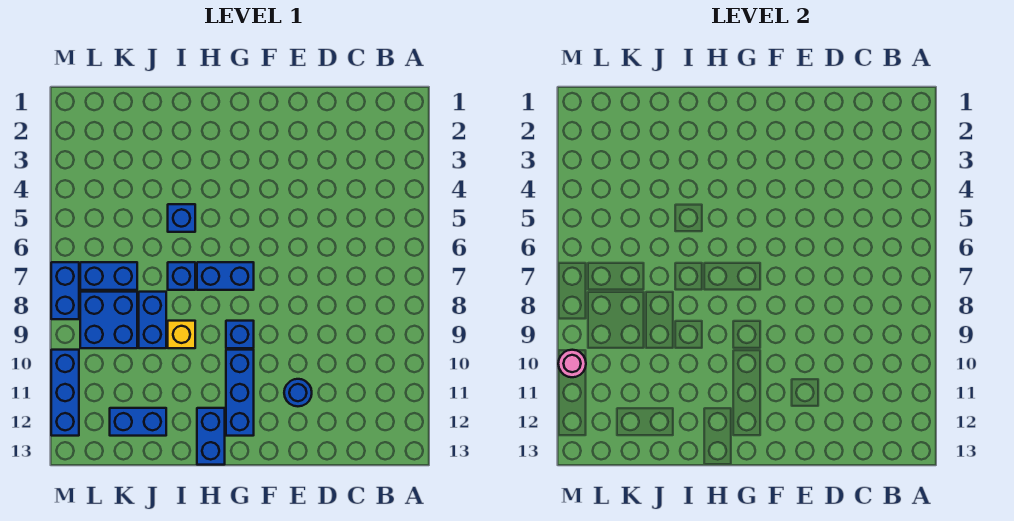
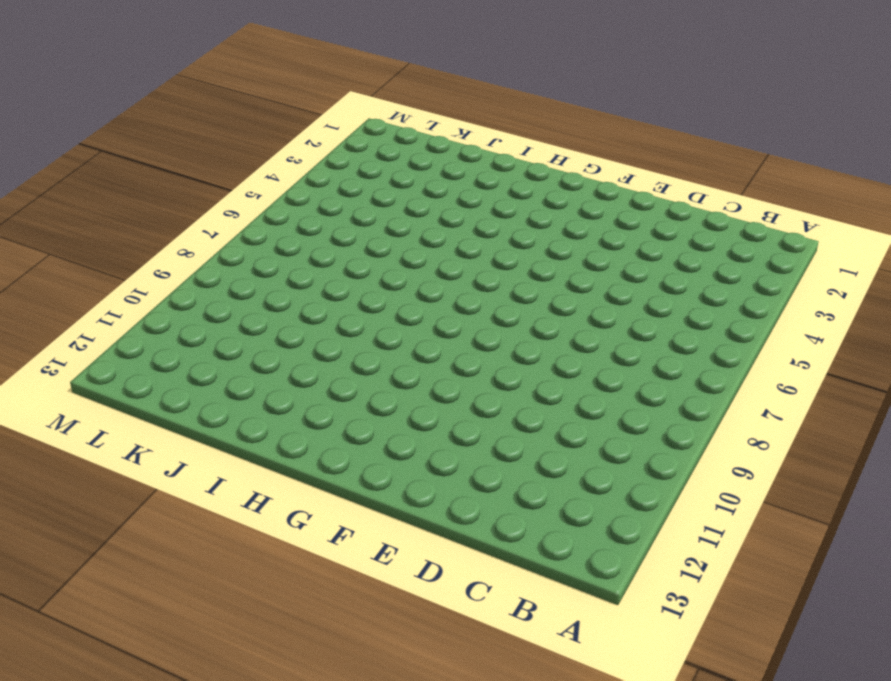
none -> blue round brick E11 level 1
none -> blue brick G7:H7 level 1
none -> blue brick G9 level 1

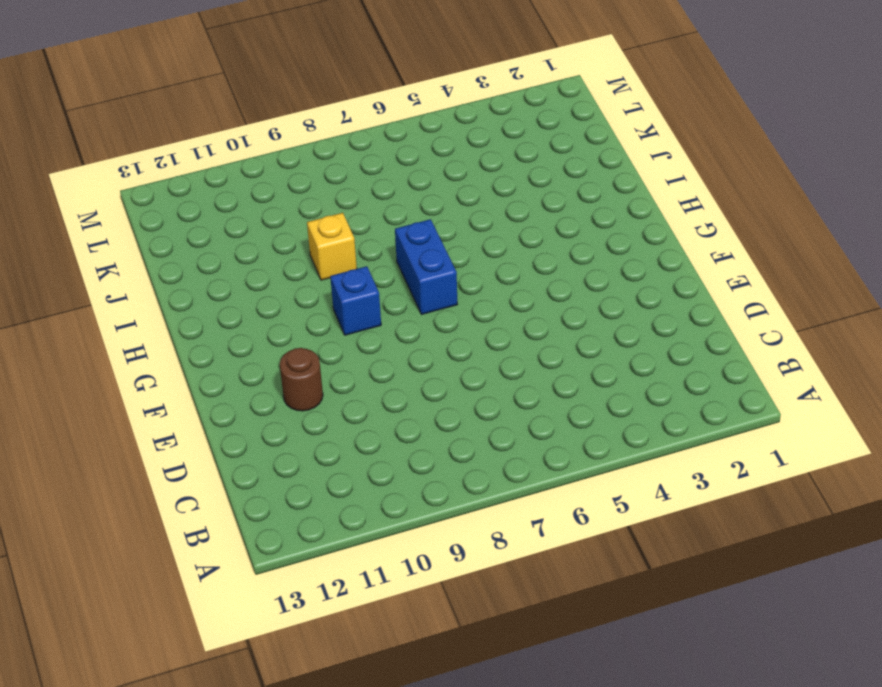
brown round brick E11 level 1 -> blue round brick E11 level 1
none -> blue brick G10:G12 level 1
none -> blue brick H12:H13 level 1
none -> blue brick I5 level 1

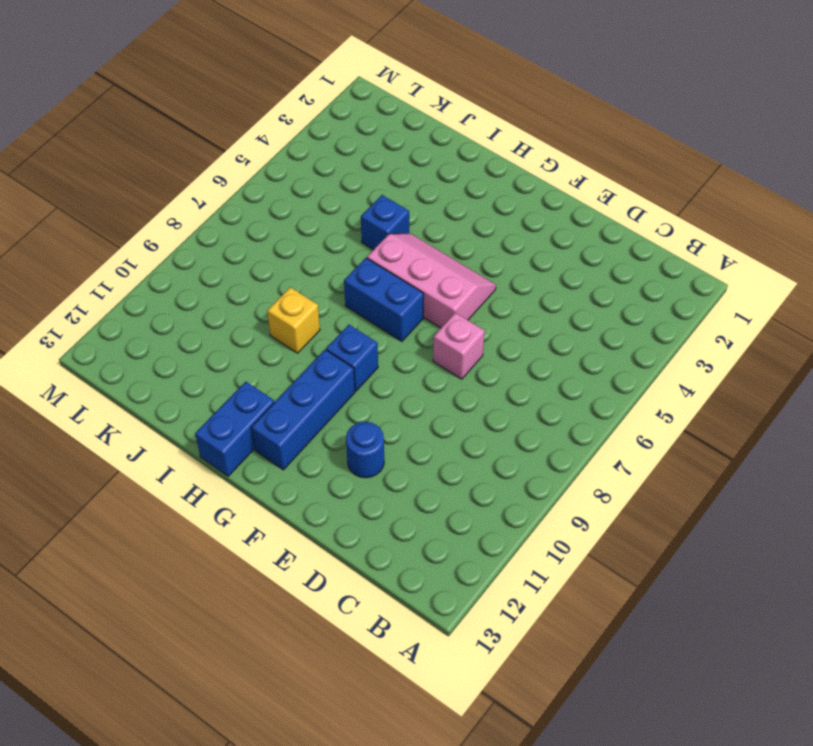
pink brick E7 level 1 -> none
pink slope F5:H6 level 1 top 6 -> none
none -> blue brick I7 level 1
none -> blue brick J8:J9 level 1
none -> blue brick J12:K12 level 1

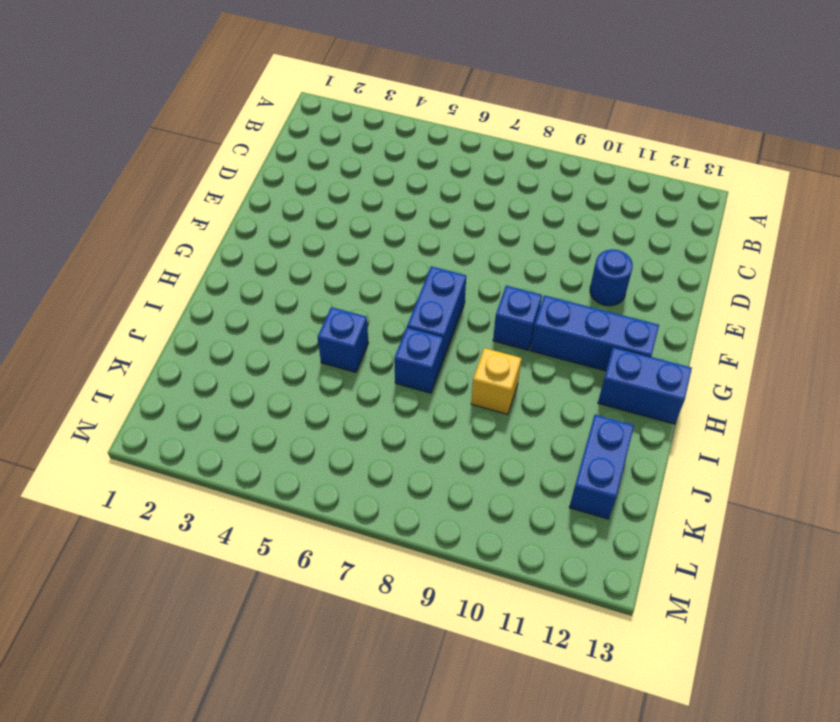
none -> blue brick J8:J9 level 1
none -> blue brick K7:L7 level 1
none -> blue brick K8:L9 level 1

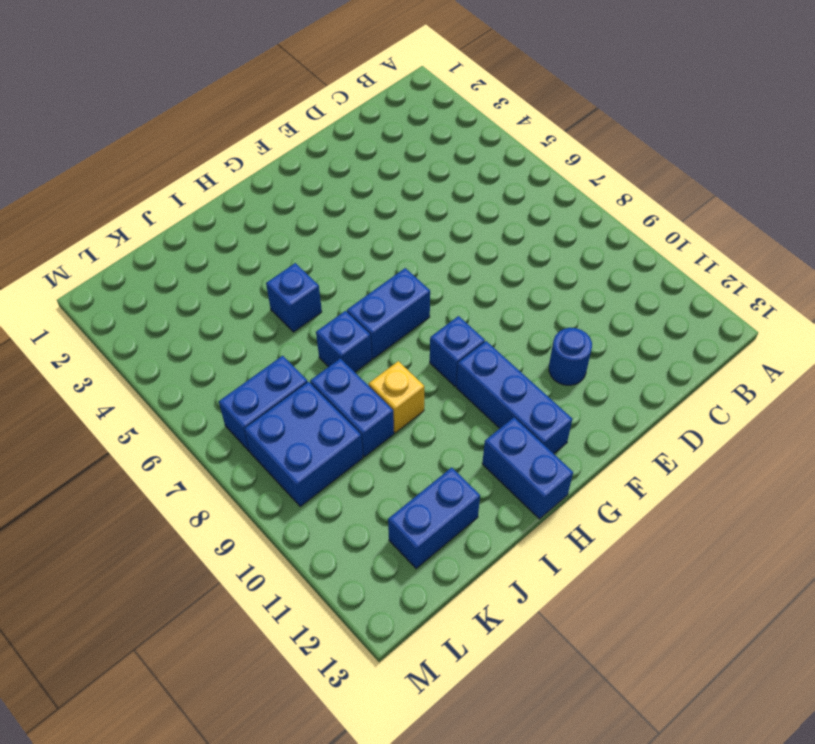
none -> blue brick M7:M8 level 1
none -> blue brick M10:M12 level 1
none -> pink round brick M10 level 2

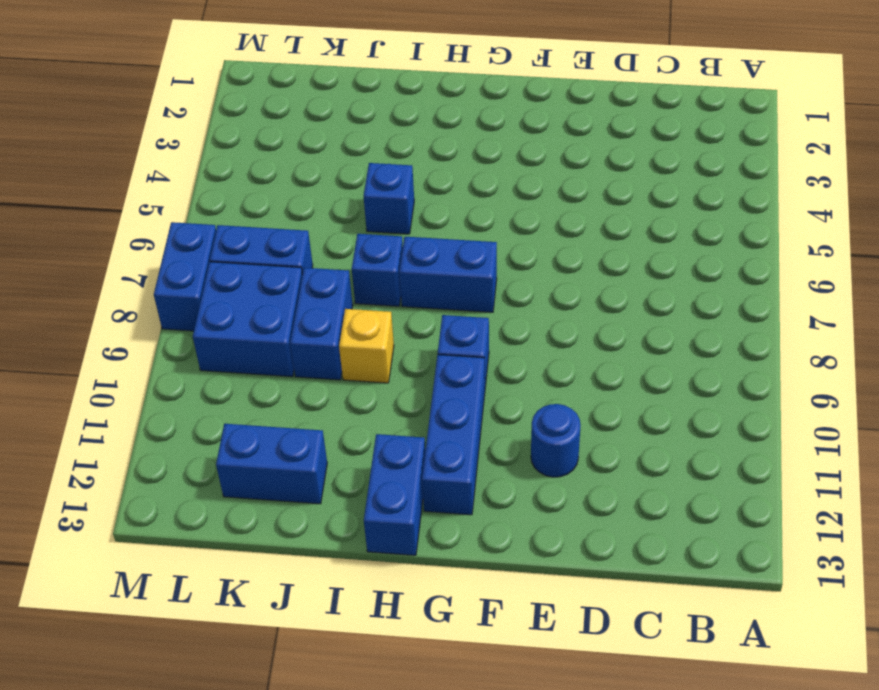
none -> blue brick M10:M12 level 1
none -> pink round brick M10 level 2

